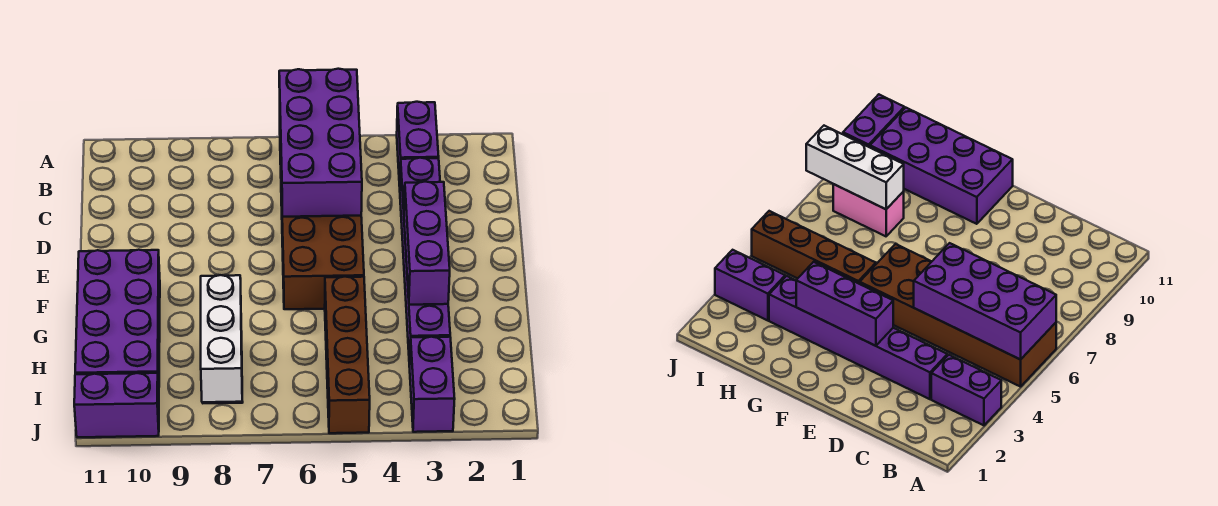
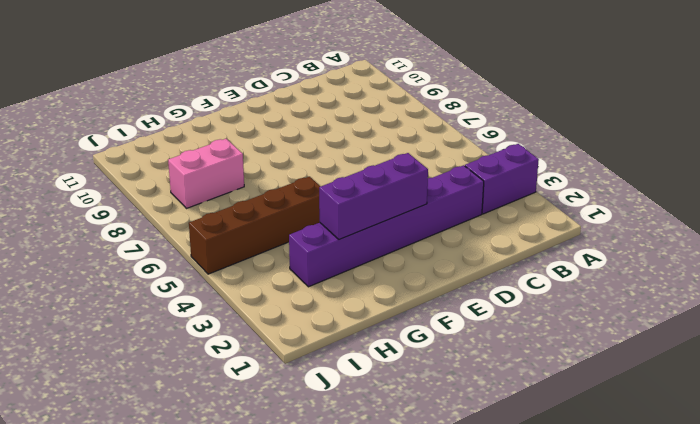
none -> brown brick A5:F6 level 1
none -> purple brick F10:I11 level 1

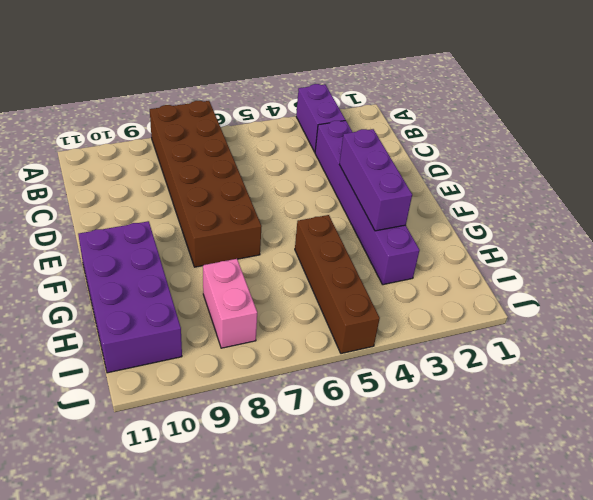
brown brick A7:F8 level 1 -> brown brick A5:F6 level 1
none -> purple brick I3:J3 level 1
none -> purple brick J10:J11 level 1

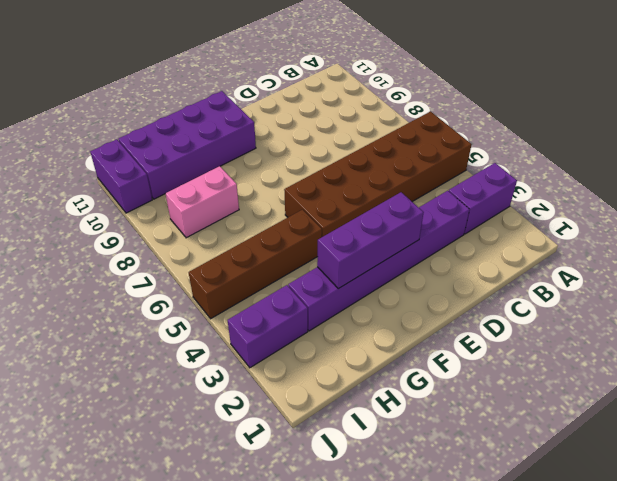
none -> purple brick A5:D6 level 2
none -> white brick H8:J8 level 2

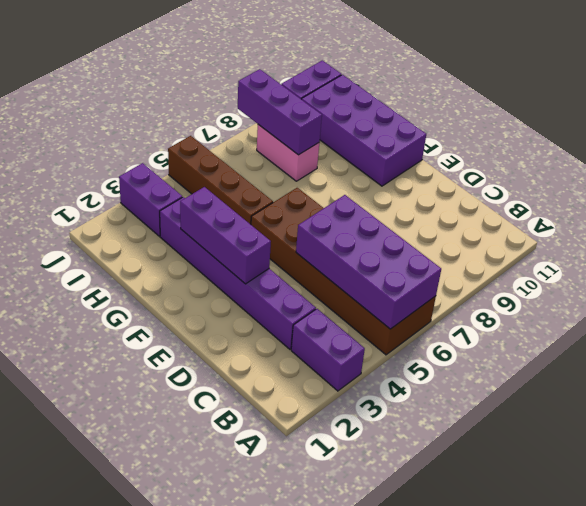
purple brick H8:J8 level 2 -> white brick H8:J8 level 2

